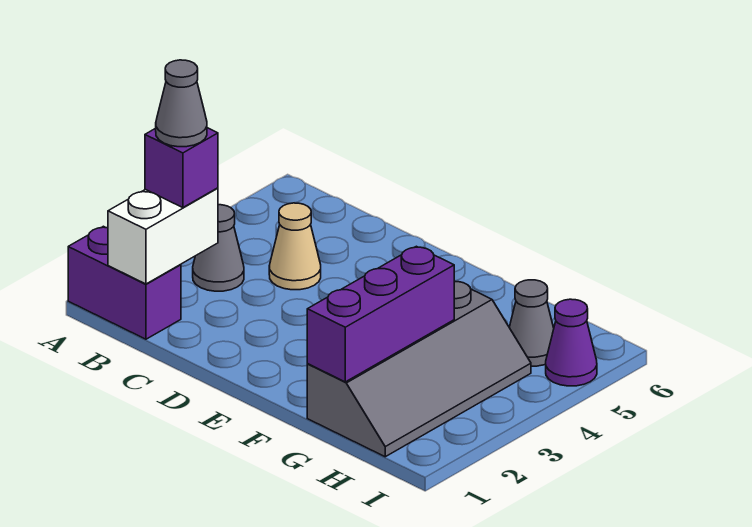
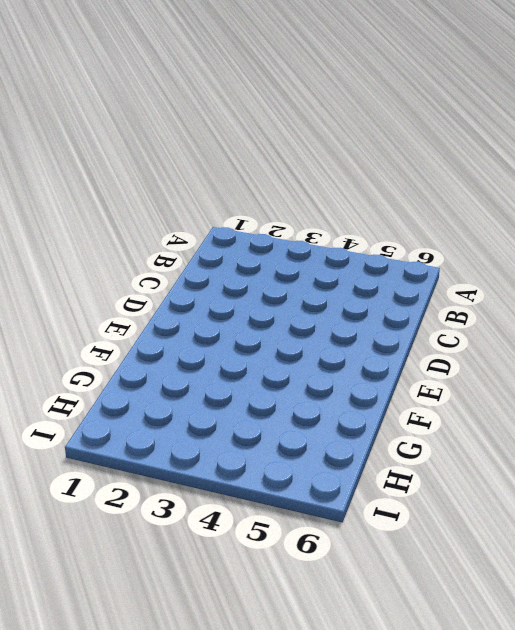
none -> purple brick A1:B1 level 1
none -> grey cone B3 level 1

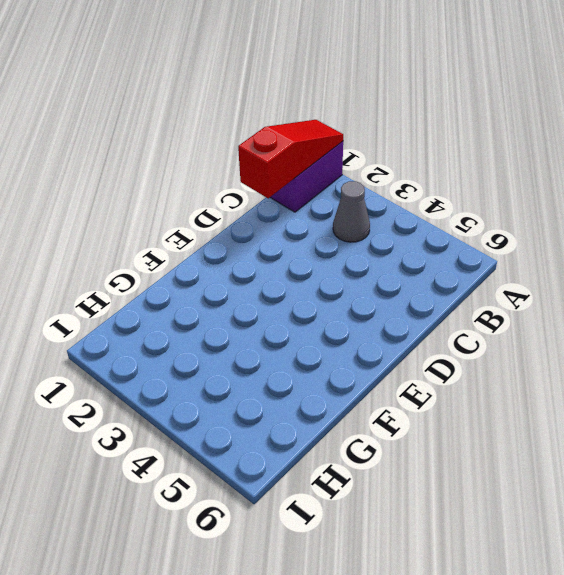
red slope A1:C1 level 2 top C -> white brick B1:B2 level 2
none -> tan cone C4 level 1
none -> grey slope G1:H4 level 1 top G

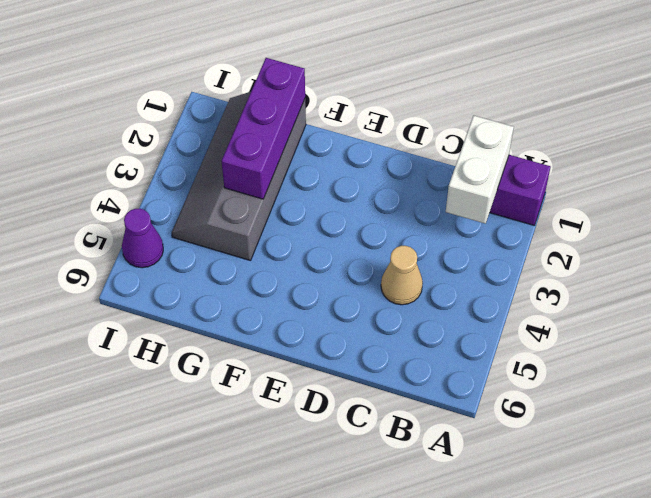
none -> grey cone B3 level 1
none -> grey cone H5 level 1

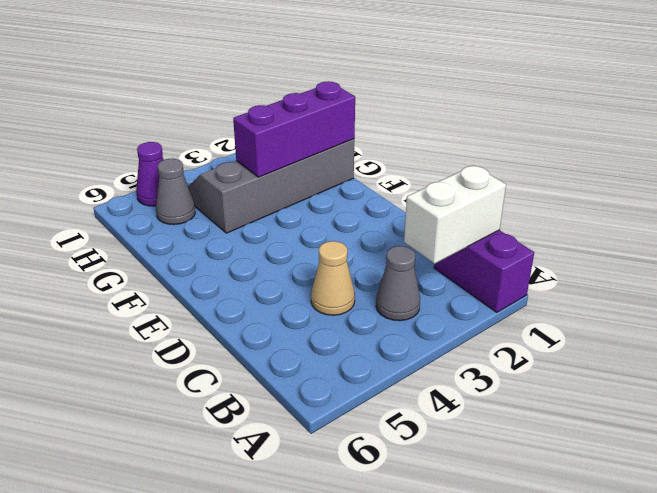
none -> purple brick B2 level 3
none -> grey cone B2 level 4

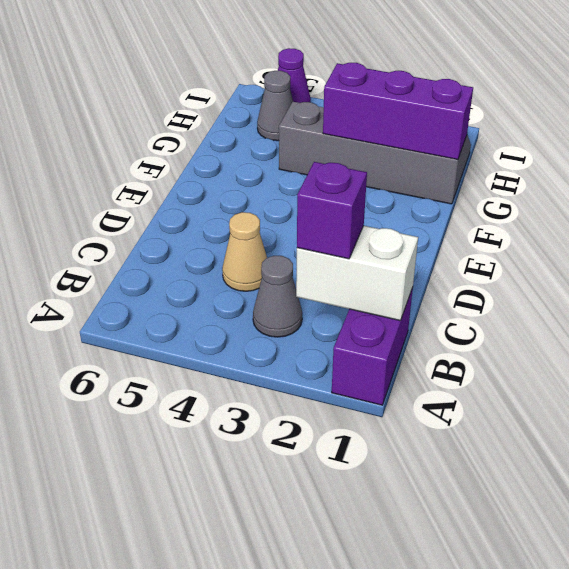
none -> grey cone B2 level 4

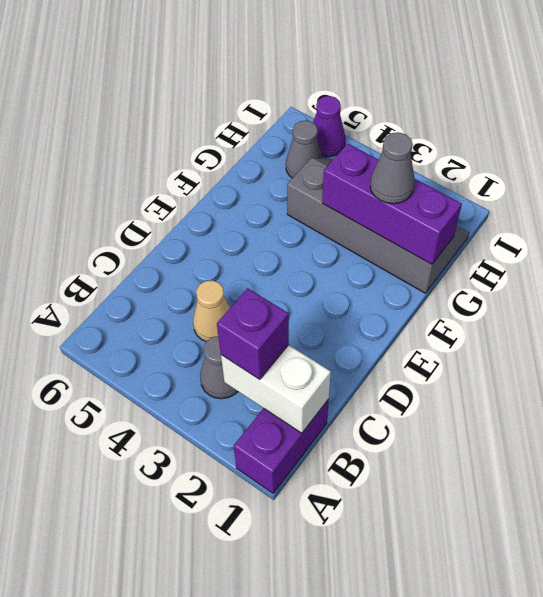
grey cone G2 level 3 -> grey cone B2 level 4

